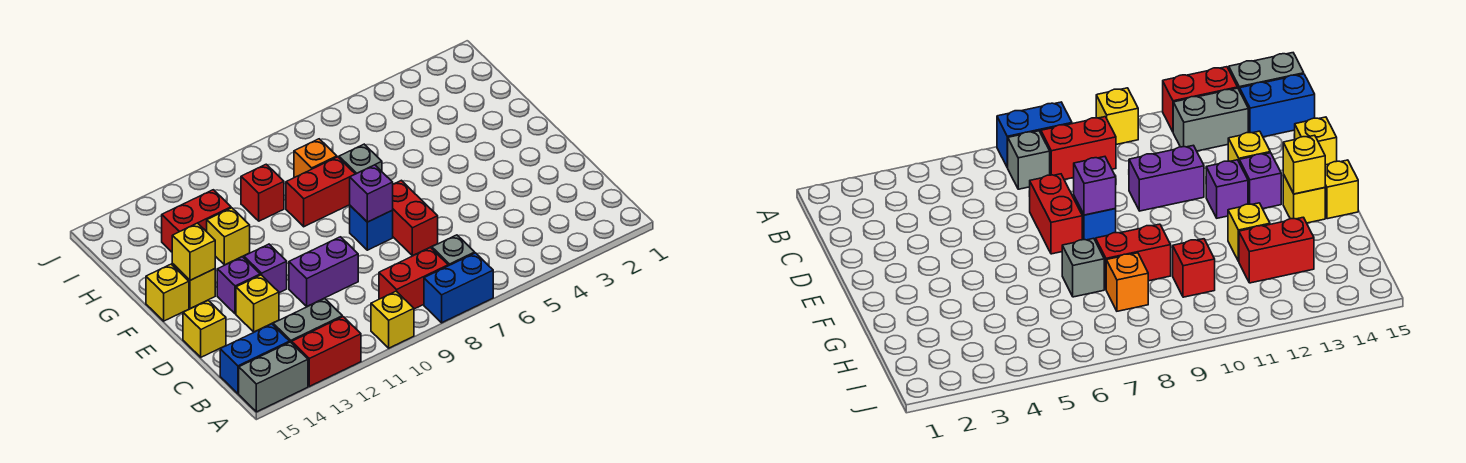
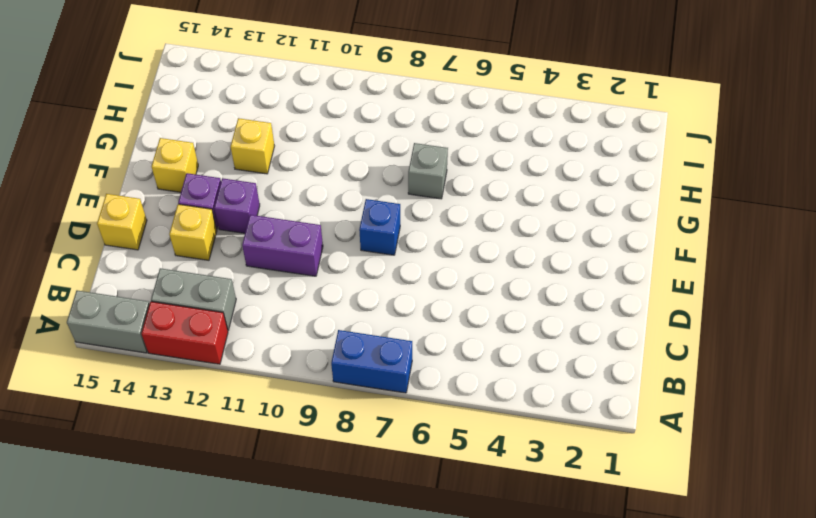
none -> yellow brick A10 level 1
none -> grey brick B7 level 1
none -> red brick B8:B9 level 1

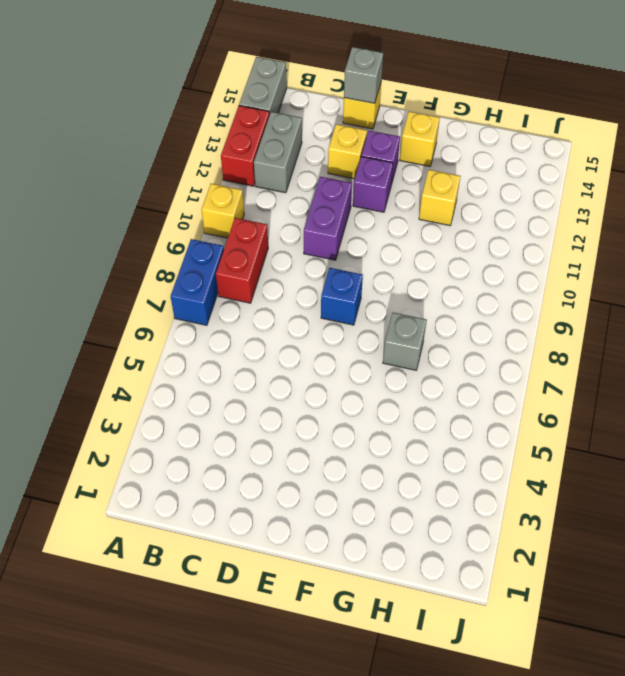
grey brick D15 level 2 -> grey brick B7 level 1
none -> blue brick B14:B15 level 1
none -> red brick D7:E7 level 1
none -> yellow brick F15 level 1

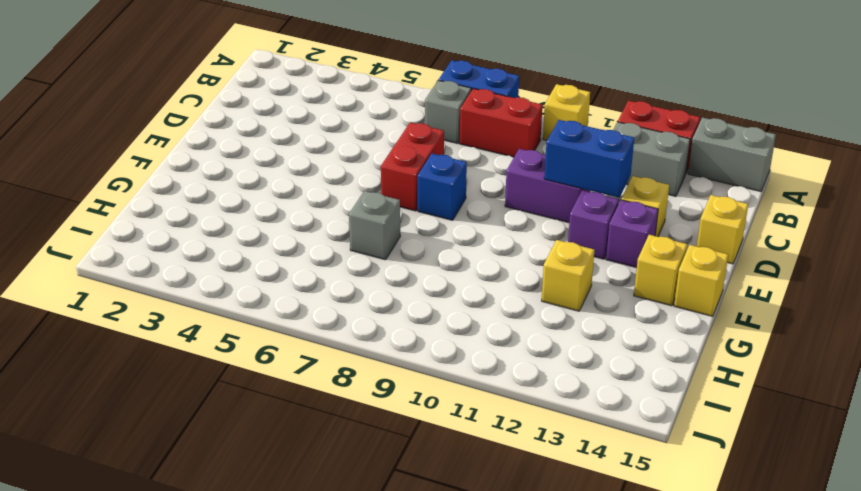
blue brick D11:D12 level 2 -> blue brick B14:B15 level 1
none -> red brick G8:G9 level 1
none -> orange brick H8 level 1
none -> red brick H10 level 1

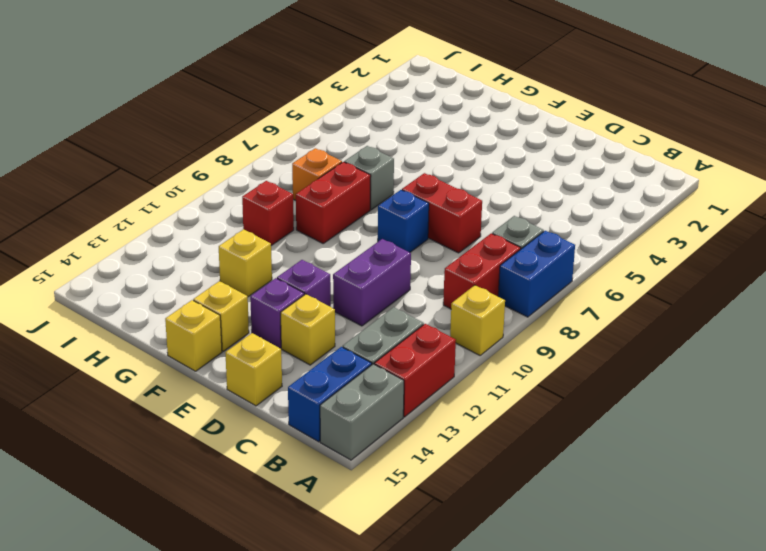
none -> red brick H12:H13 level 1
none -> purple brick E8 level 2
none -> yellow brick F14 level 2

